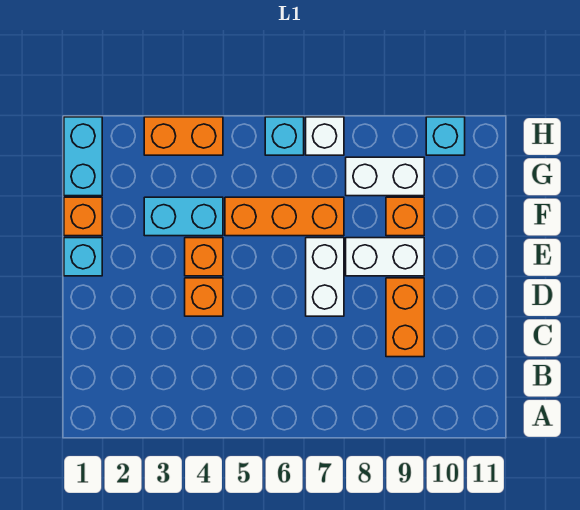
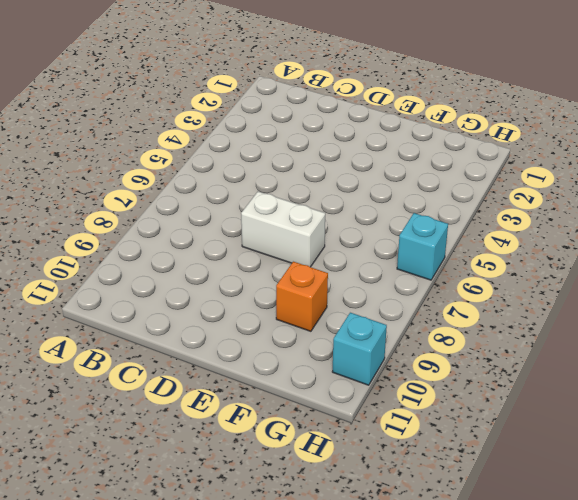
none -> orange brick C9:D9 level 1
none -> orange brick D4 level 1
none -> cyan brick E1 level 1

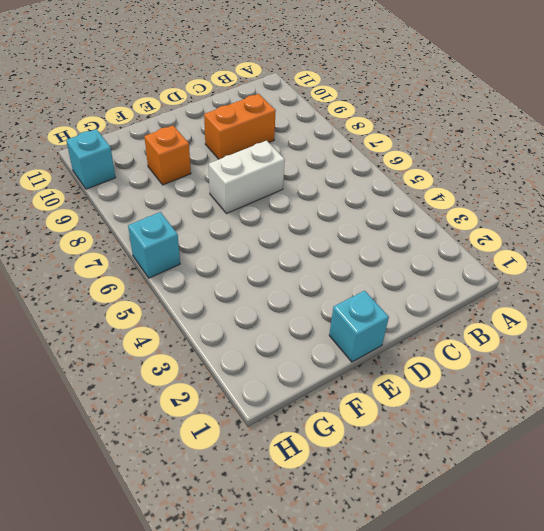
none -> orange brick D4 level 1
none -> orange brick E4 level 1
none -> white brick E8:E9 level 1

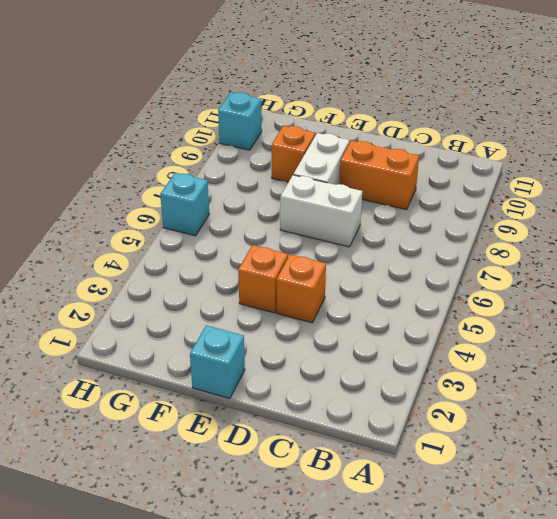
none -> orange brick F1 level 1
none -> cyan brick F3:F4 level 1
none -> orange brick F5:F7 level 1

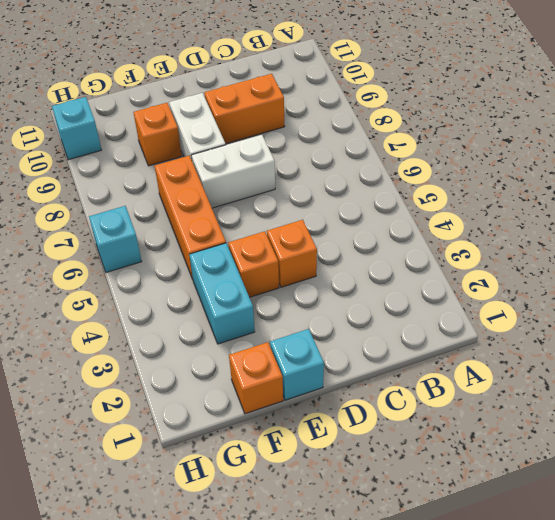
none -> cyan brick G1:H1 level 1
none -> white brick G8:G9 level 1
none -> orange brick H3:H4 level 1

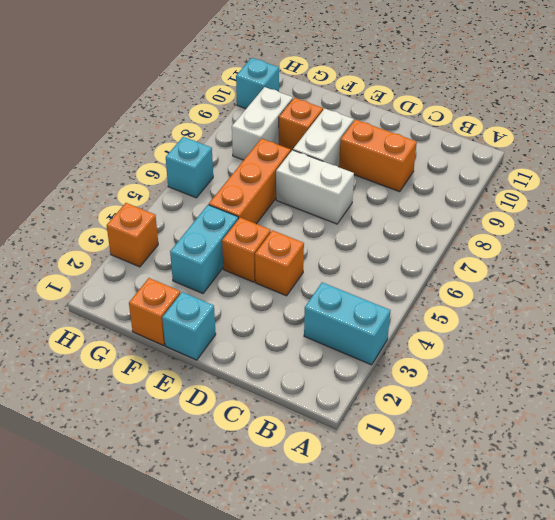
cyan brick A3:B3 level 1 -> cyan brick G1:H1 level 1
orange brick H3 level 1 -> orange brick H3:H4 level 1
none -> white brick H7 level 1

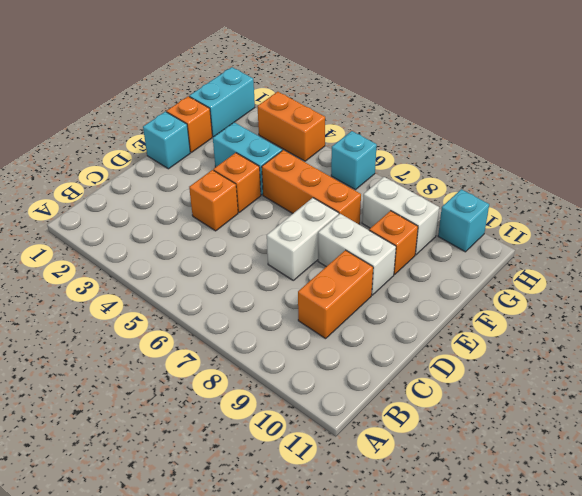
none -> white brick H7 level 1

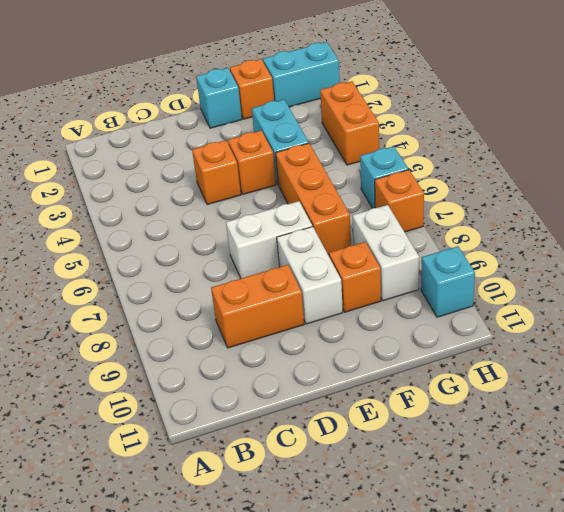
orange brick H7 level 1 -> white brick H7 level 1

